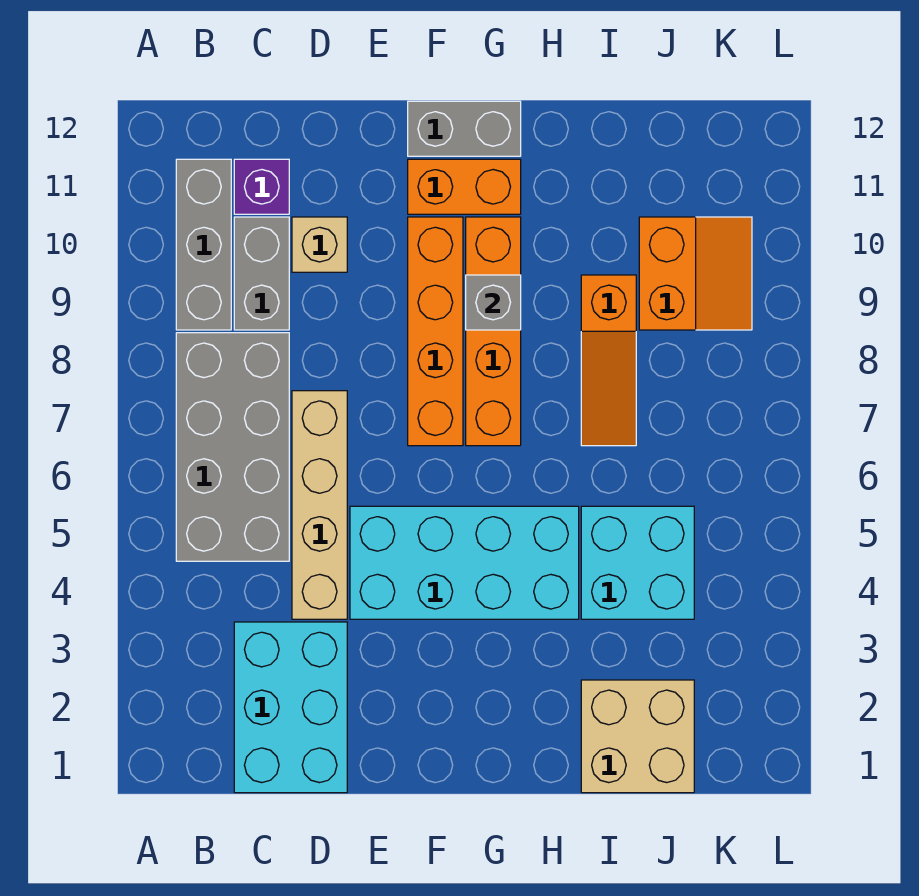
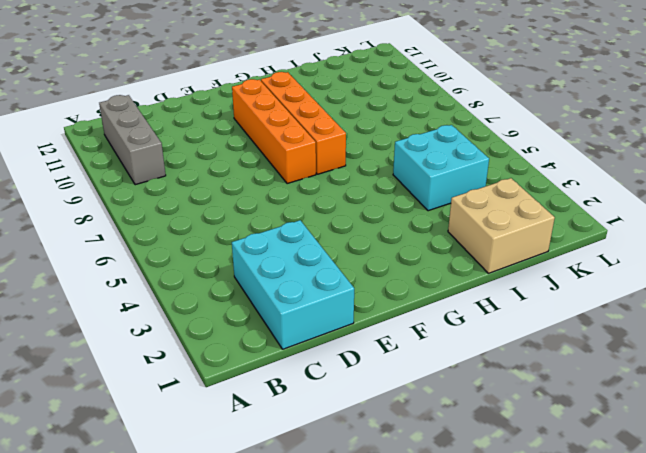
none -> grey brick B5:C8 level 1
none -> grey brick C9:C10 level 1
none -> purple brick C11 level 1

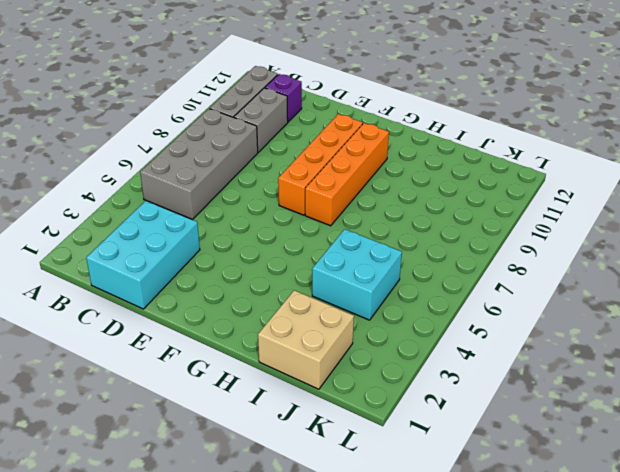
none -> tan brick D4:D7 level 1
none -> tan brick D10 level 1
none -> cyan brick E4:H5 level 1

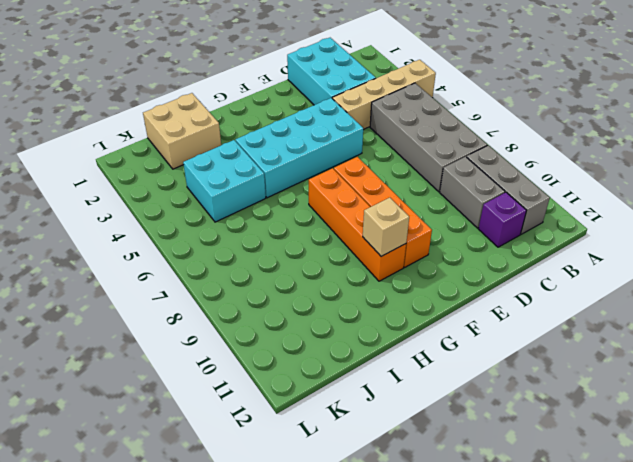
tan brick A4:D4 level 1 -> tan brick D4:D7 level 1
tan brick G10 level 2 -> tan brick D10 level 1
none -> orange brick F11:G11 level 1
none -> grey brick F12:G12 level 1
none -> orange slope I7:I9 level 1 top 9

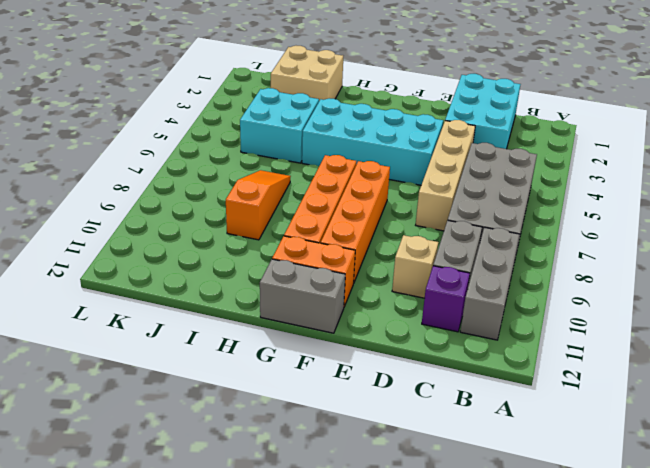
none -> orange slope J9:K10 level 1 top J
none -> grey brick G9 level 2

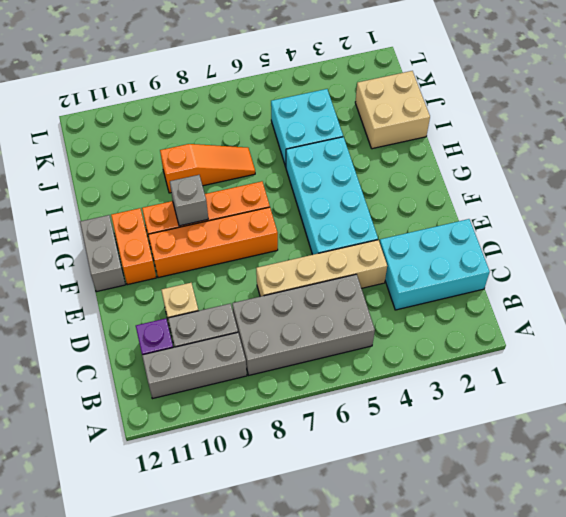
none -> orange slope J9:K10 level 1 top J

